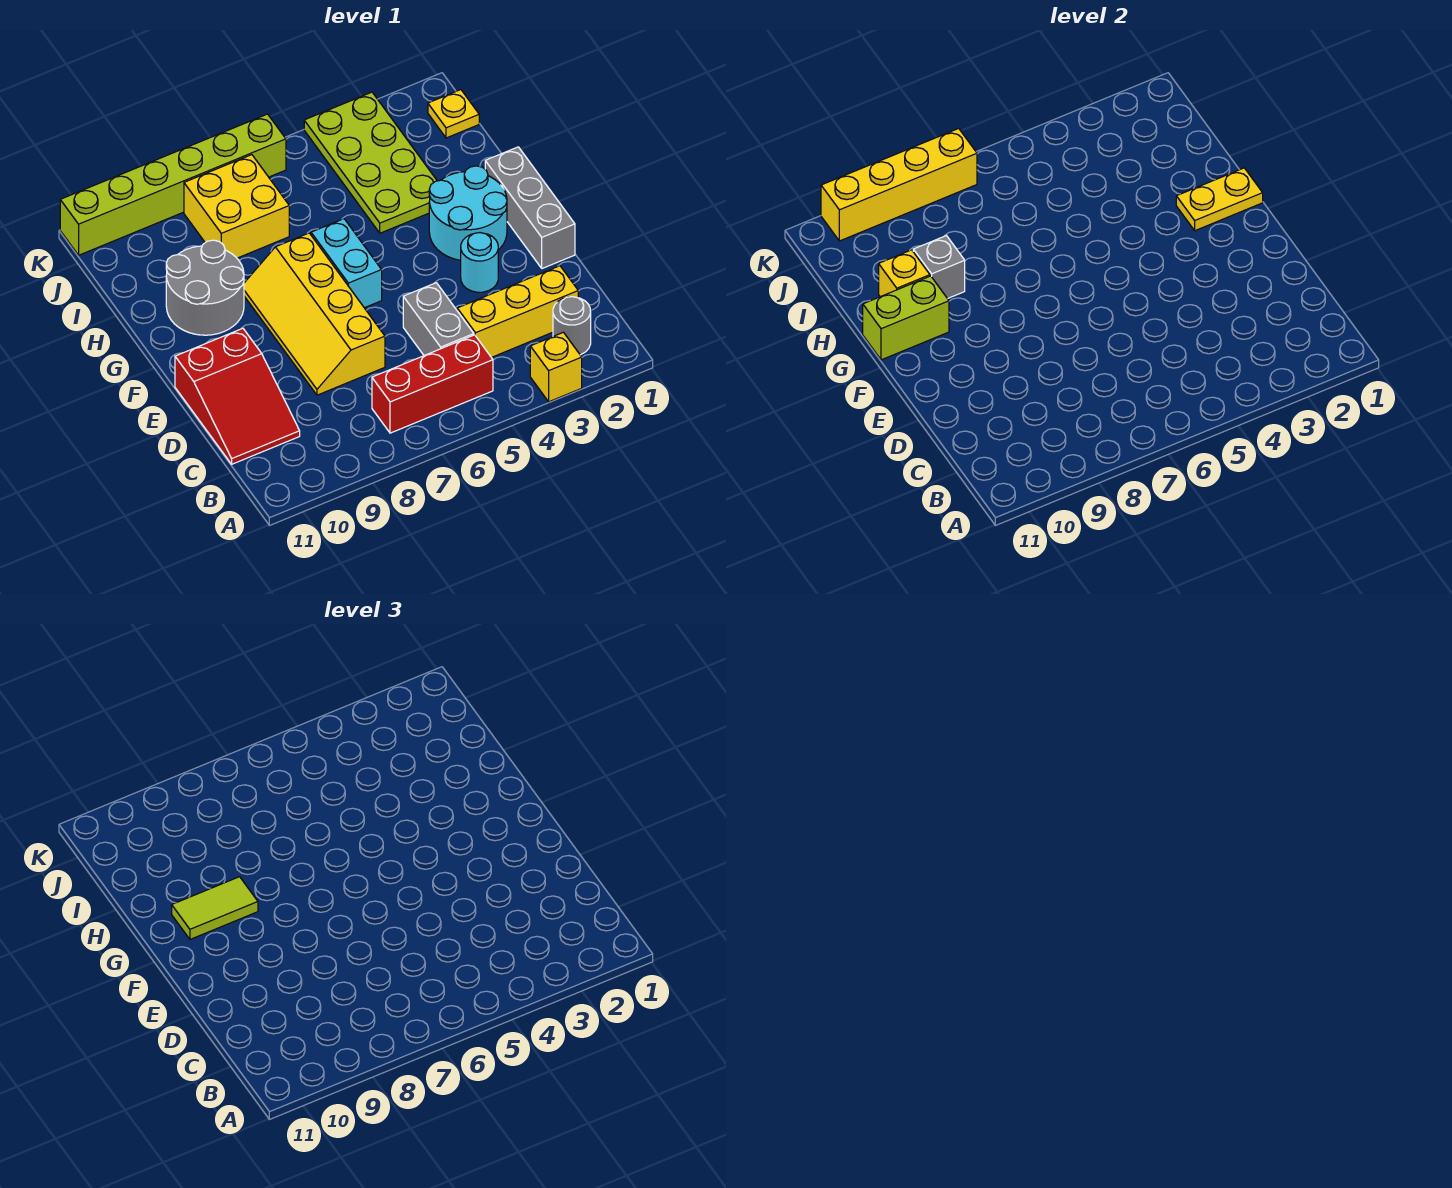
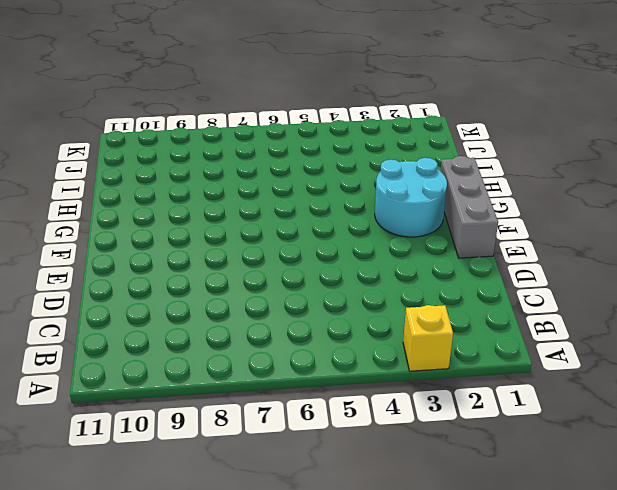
none -> grey round brick B2 level 1
none -> red brick B5:B7 level 1
none -> yellow brick C2:C4 level 1

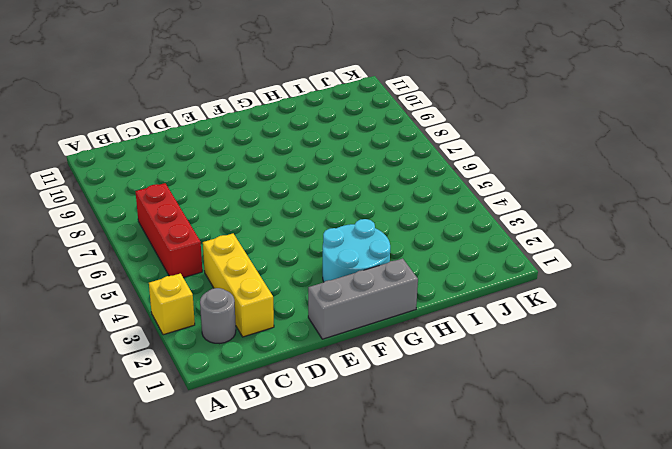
none -> grey brick C5:D5 level 1
none -> red slope C10:E11 level 1 top E
none -> yellow slope D7:G8 level 1 top 7

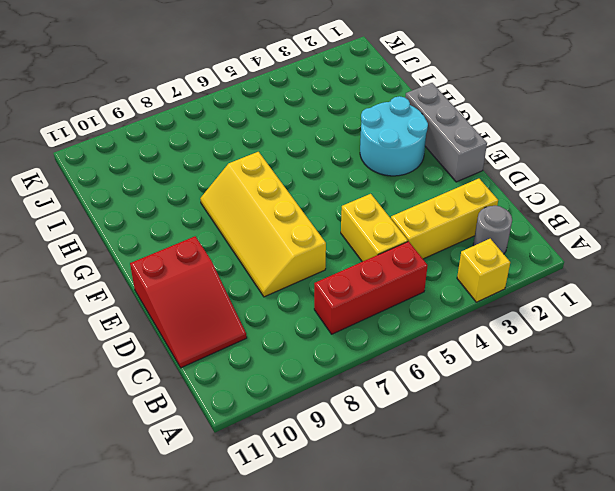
yellow brick C5:D5 level 1 -> grey brick C5:D5 level 1
none -> cyan round brick E3 level 1
none -> cyan brick F6:G6 level 1
none -> grey round brick G9:H10 level 1

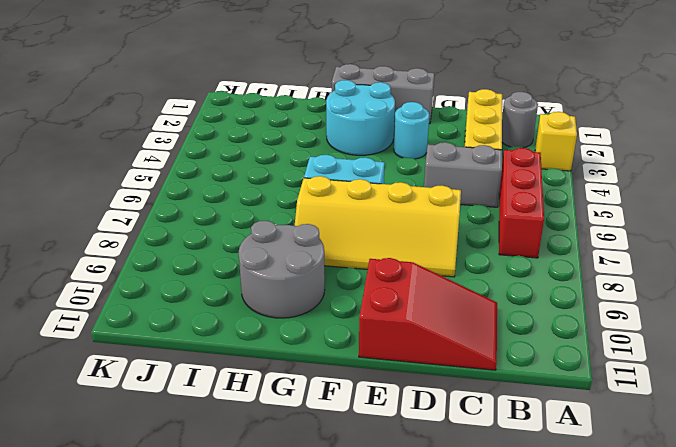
none -> lime plate H3:K4 level 1
none -> yellow brick I7:J8 level 1
none -> yellow plate J1 level 1

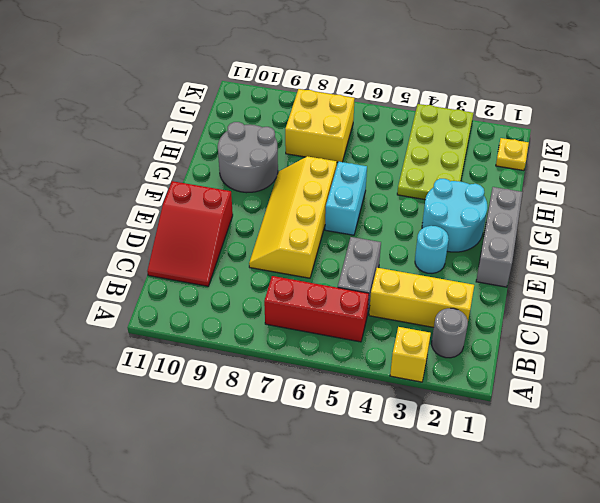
none -> lime brick K6:K11 level 1
none -> yellow plate G1:G2 level 2
none -> lime brick G10:G11 level 2

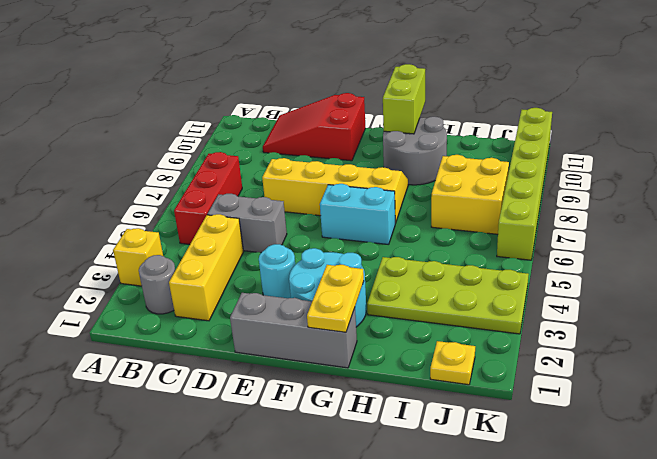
none -> grey brick H9 level 2
none -> yellow brick H10 level 2
none -> yellow brick K7:K10 level 2

